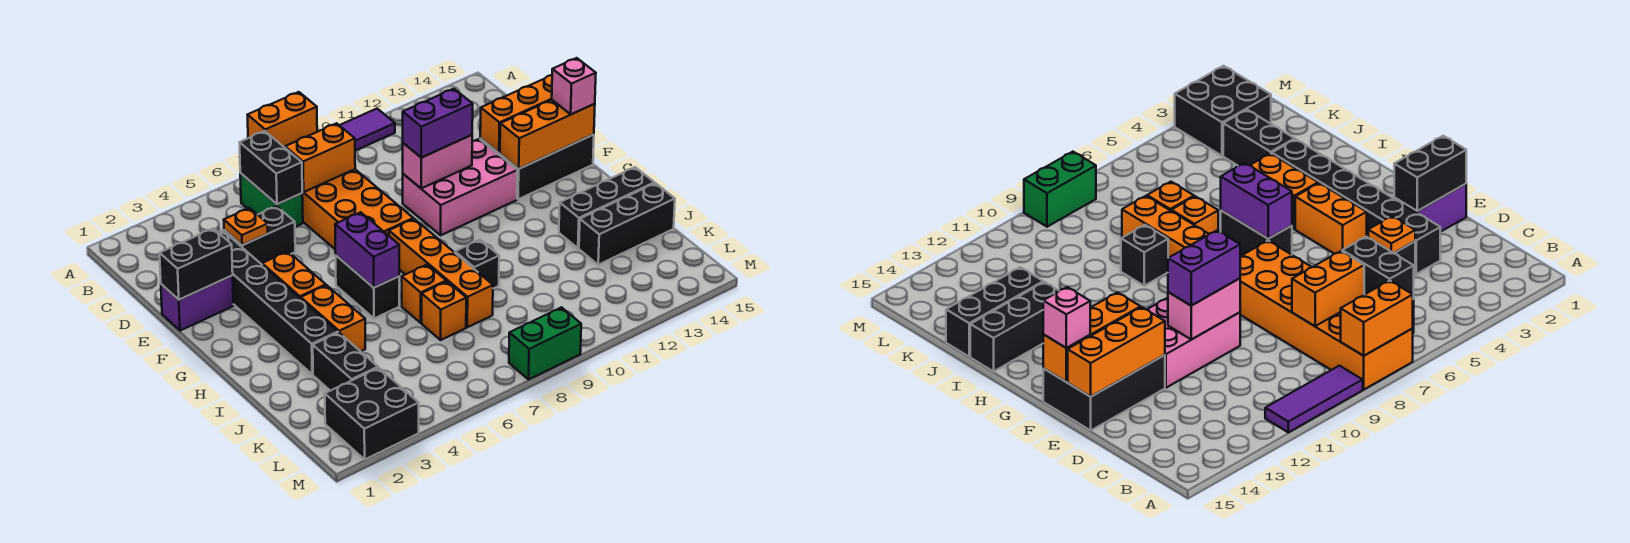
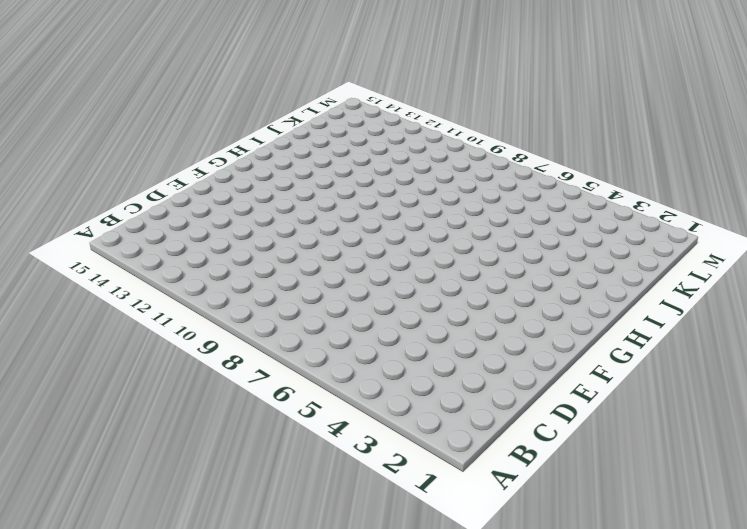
none -> orange brick A7:F8 level 1
none -> purple tile A9:A11 level 1
none -> green brick B6:C6 level 1
none -> black brick D3:I3 level 1

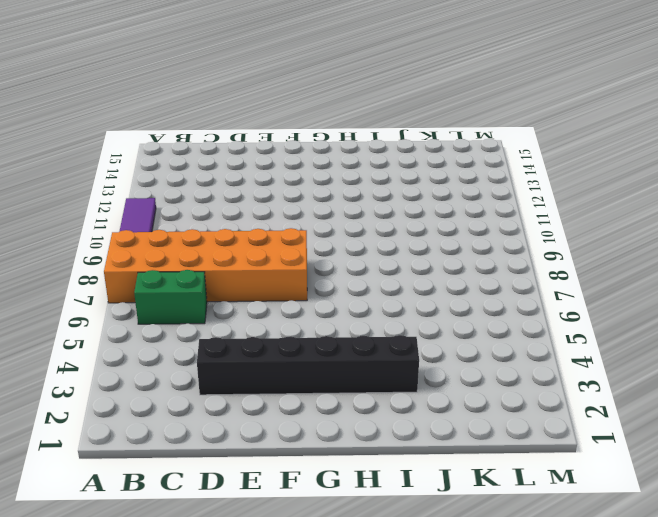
none -> black brick D4:D5 level 1
none -> purple brick E1:E2 level 1
none -> pink brick E10:F12 level 1
none -> black brick E13:F15 level 1

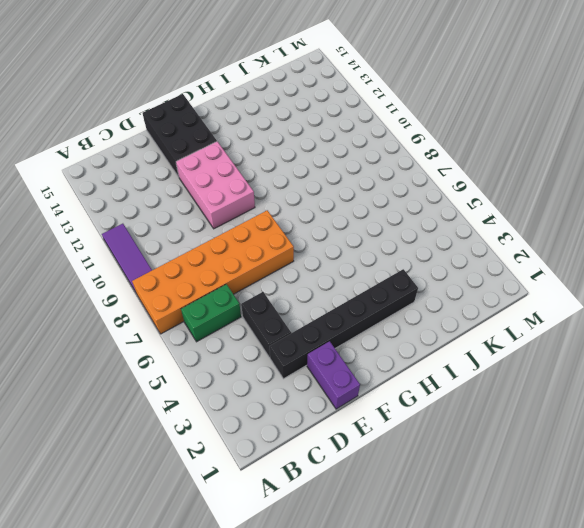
none -> orange brick F4:G4 level 1
none -> black brick G6:H6 level 1
none -> orange brick G8:J8 level 1
none -> orange brick H4:I4 level 1

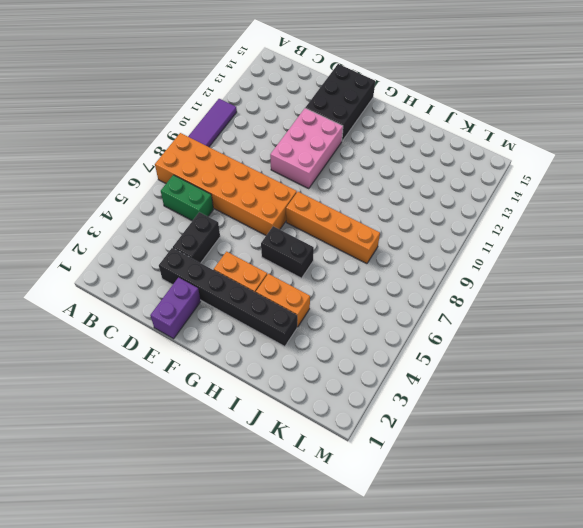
none -> orange brick I7 level 1
none -> black brick I9 level 1
none -> black brick I13:I15 level 1
none -> black brick J3:K3 level 1

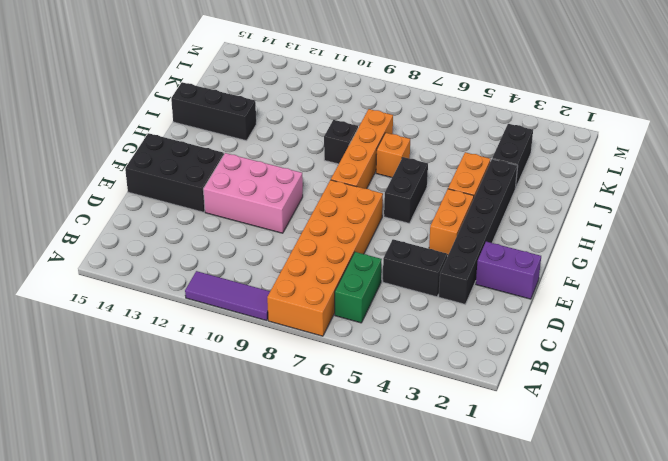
none -> orange brick J7 level 1
none -> black brick J13:J15 level 1
none -> black brick L2:M3 level 1
none -> green brick M8:M9 level 1

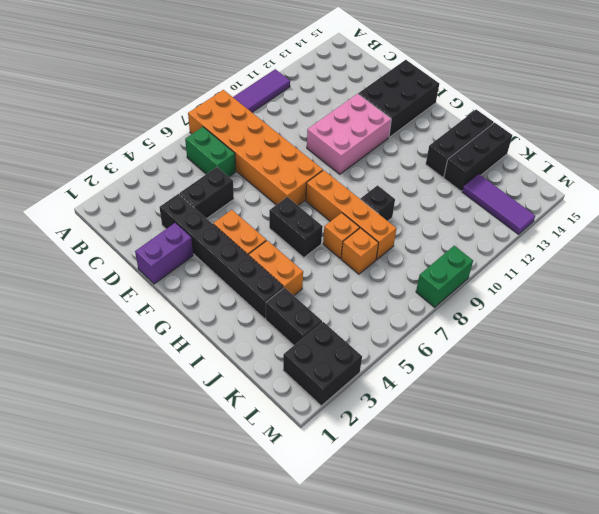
purple tile K13:M13 level 1 -> none
none -> orange brick A7:A8 level 2
none -> black brick B6:C6 level 2
none -> orange brick C7:C8 level 2
none -> orange plate D4 level 2

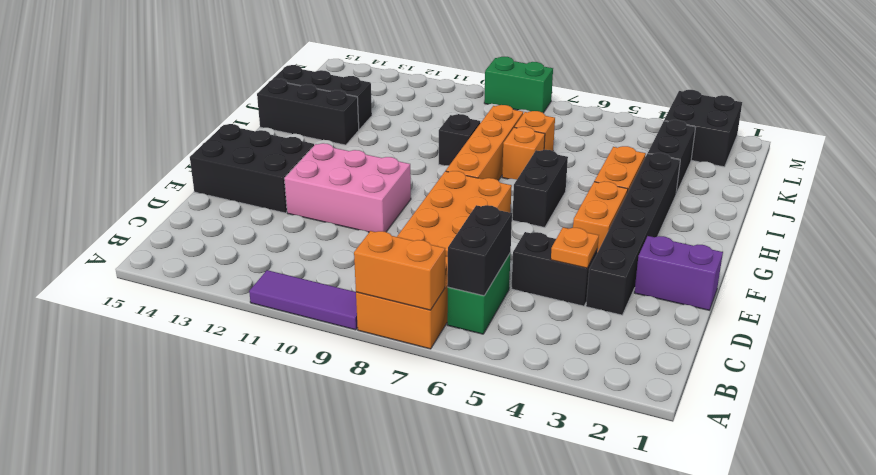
none -> orange brick C7:C8 level 2
none -> black brick E1:E2 level 2
none -> pink brick E10:E11 level 2
none -> orange brick E13:E15 level 2

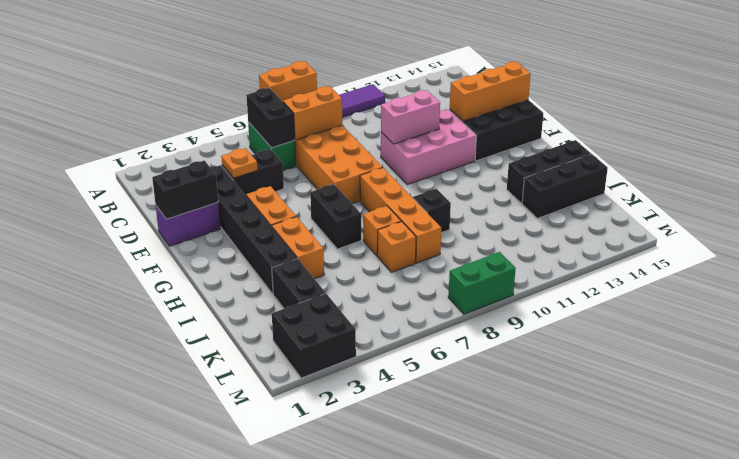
none -> orange brick F13:F15 level 2
none -> purple brick G6:H6 level 2
none -> purple brick E10:E11 level 3
none -> pink brick F15 level 3

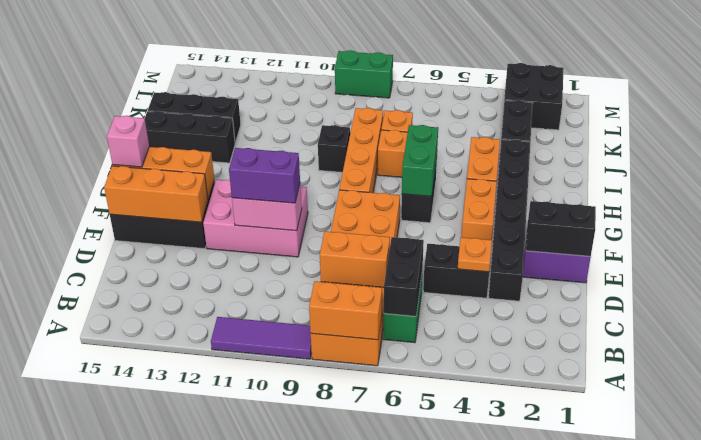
green brick G6:H6 level 2 -> purple brick G6:H6 level 2

